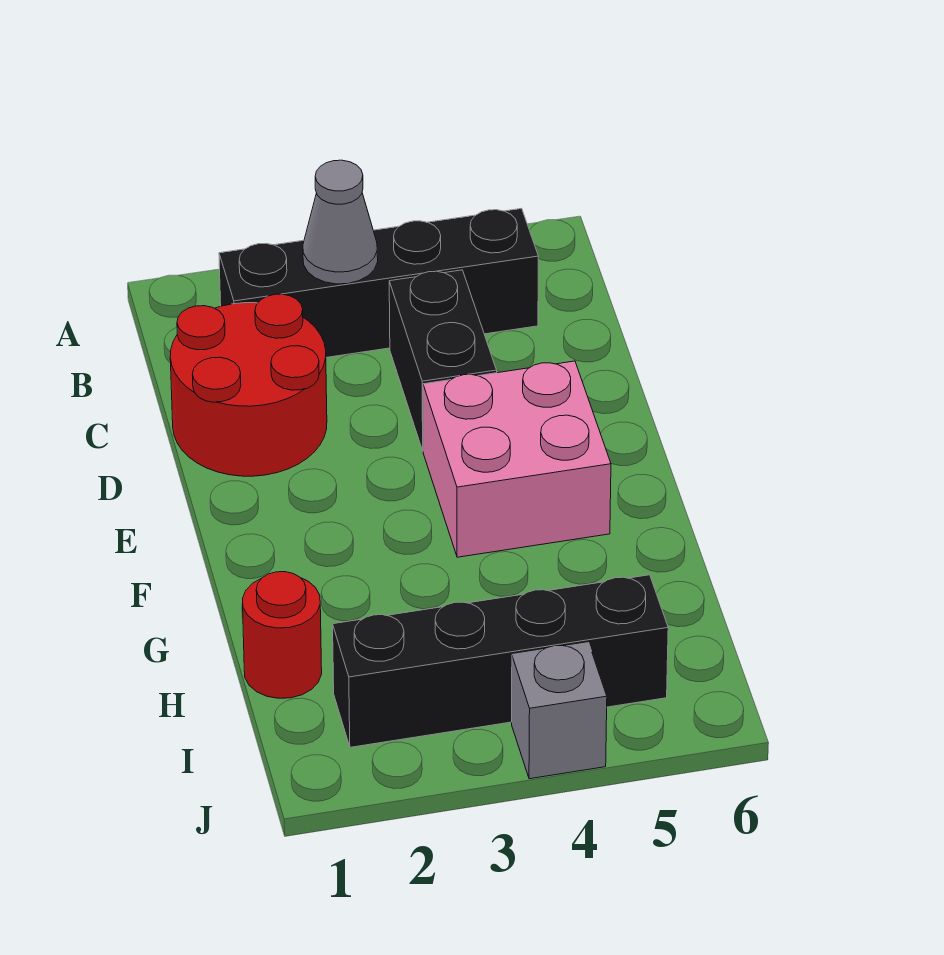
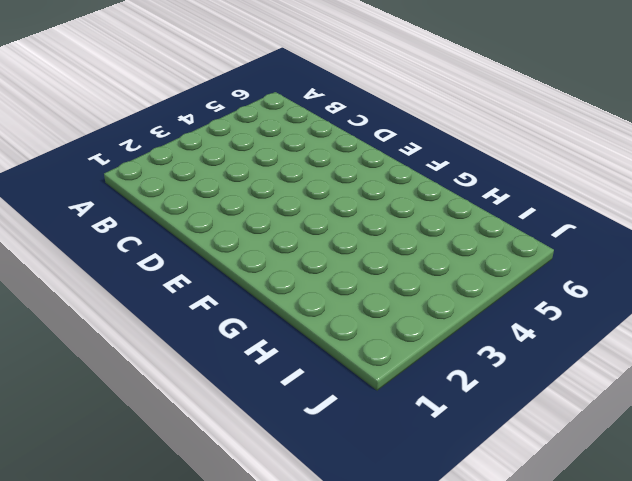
none -> black brick B2:B5 level 1
none -> red round brick C1:D2 level 1

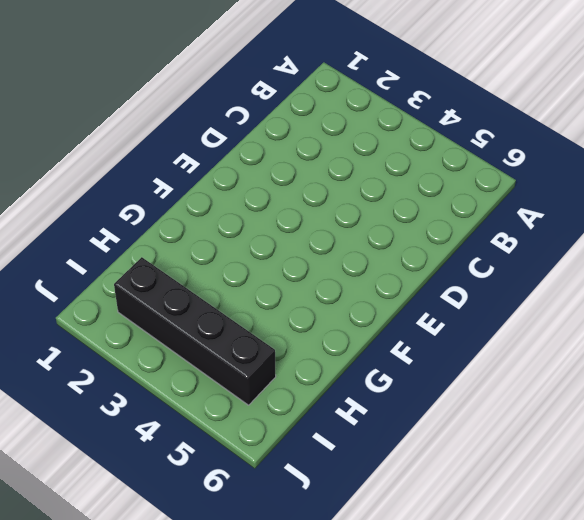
none -> black brick B2:B5 level 1
none -> red round brick C1:D2 level 1

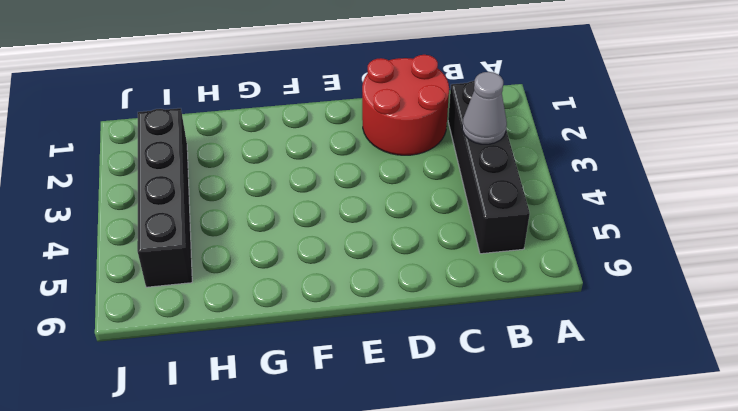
none -> black brick C4:D4 level 1
none -> pink brick E4:F5 level 1

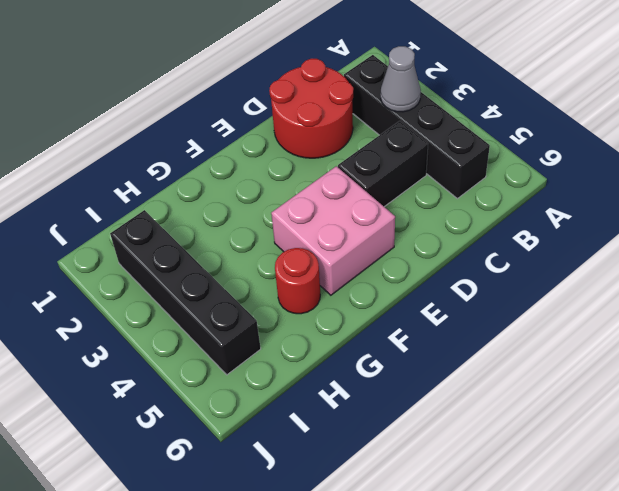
red round brick G5 level 1 -> red round brick H1 level 1
none -> grey brick J4 level 1

